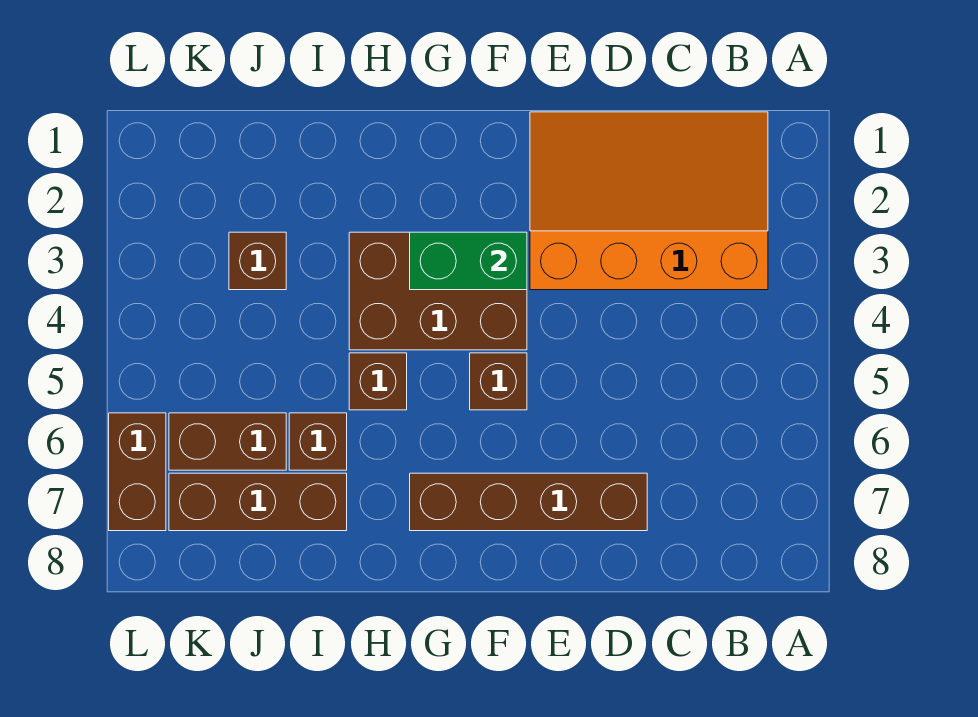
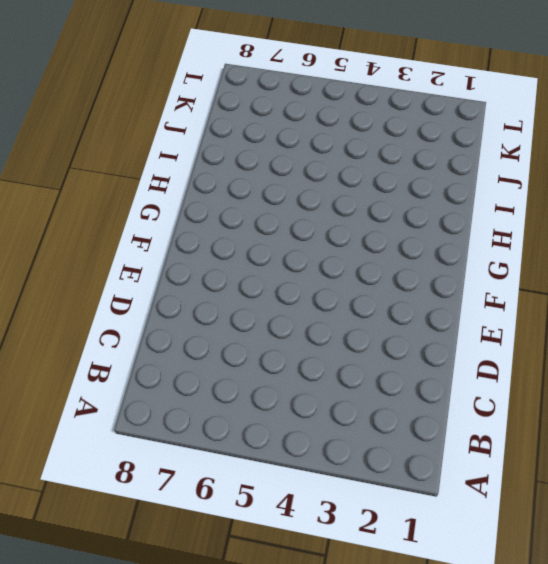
none -> orange slope B1:E3 level 1 top 3
none -> brown brick D7:G7 level 1

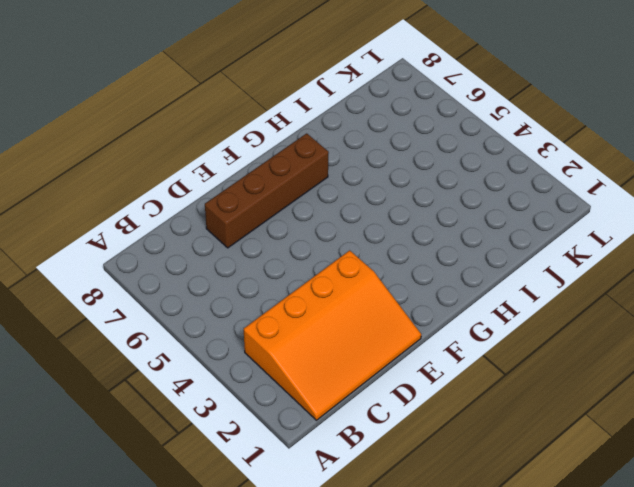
none -> brown brick F3:H4 level 1
none -> brown brick F5 level 1

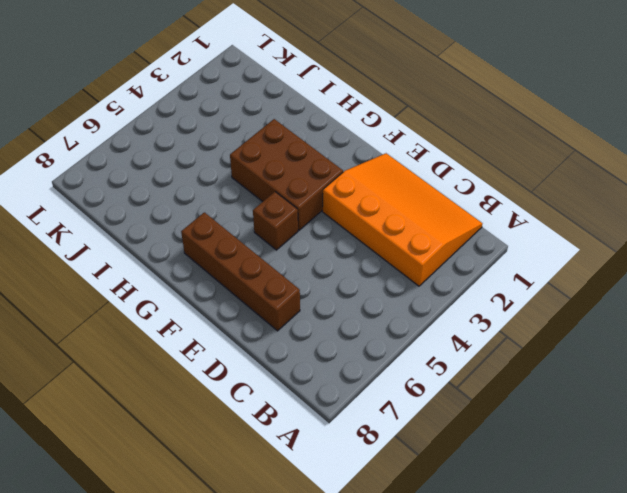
none -> brown brick H5 level 1
none -> brown brick I6 level 1

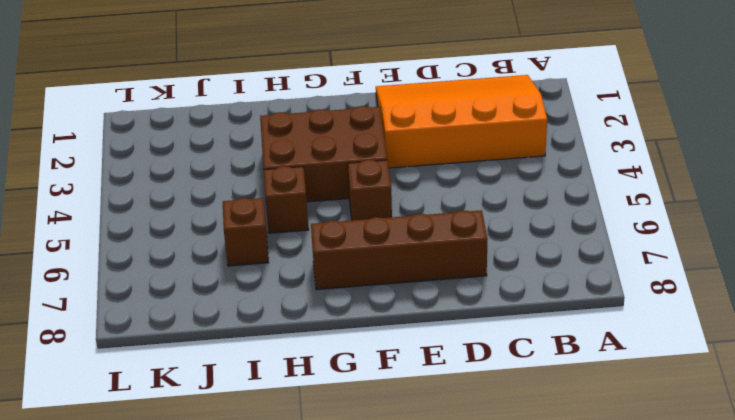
none -> brown brick I7:K7 level 1
none -> brown brick J3 level 1

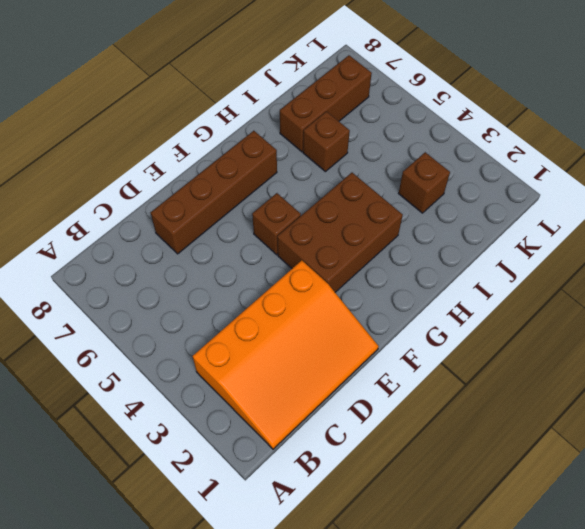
none -> brown brick H5 level 1
none -> brown brick J6:K6 level 1

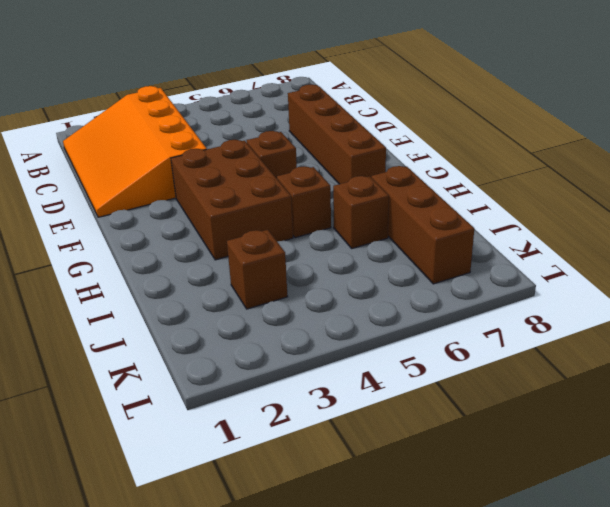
none -> brown brick J6:K6 level 1
none -> brown brick L6:L7 level 1

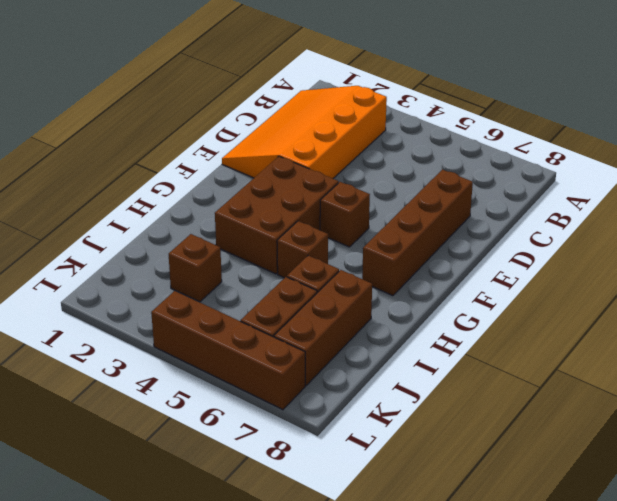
brown brick L4:L7 level 1 -> brown brick L6:L7 level 1
none -> green brick F3:G3 level 2

